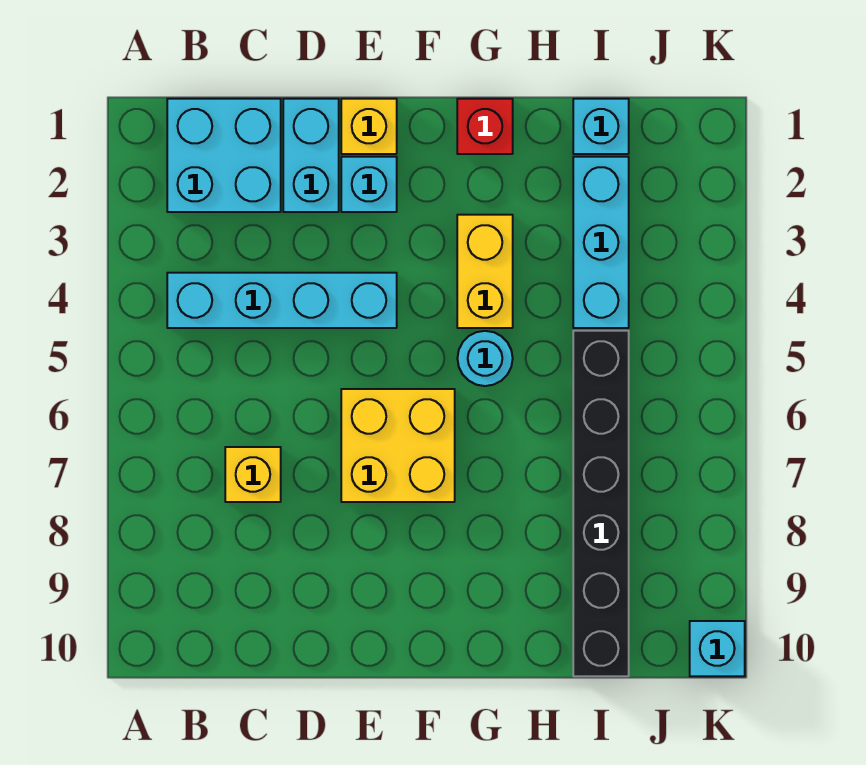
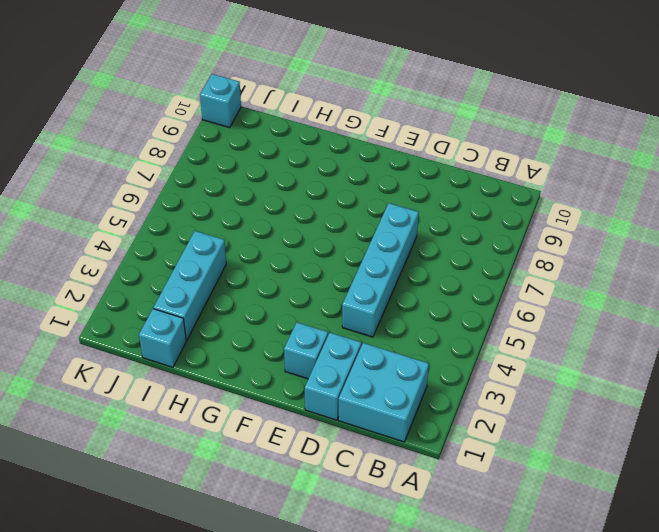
cyan brick D4:D7 level 1 -> cyan brick B4:E4 level 1
none -> yellow brick C7 level 1
none -> yellow brick E1 level 1
none -> yellow brick E6:F7 level 1

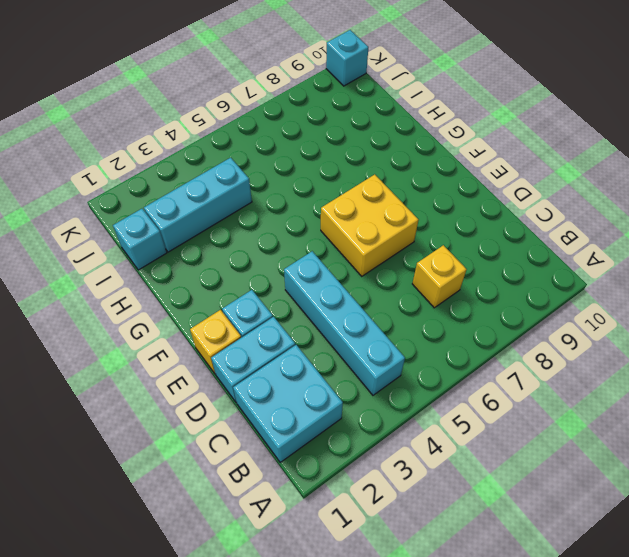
none -> red brick G1 level 1
none -> yellow brick G3:G4 level 1
none -> cyan round brick G5 level 1

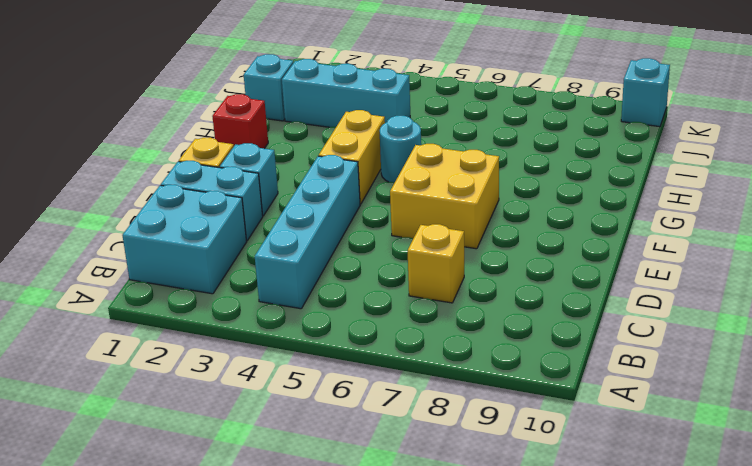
yellow brick F4:G4 level 1 -> yellow brick G3:G4 level 1
none -> black brick I5:I10 level 1

